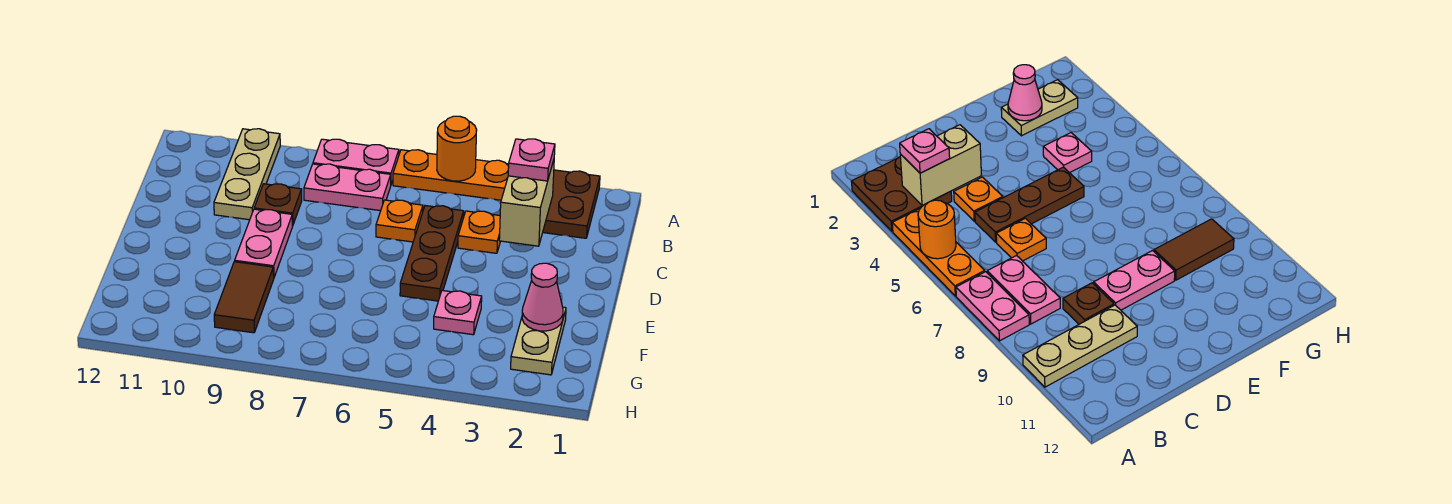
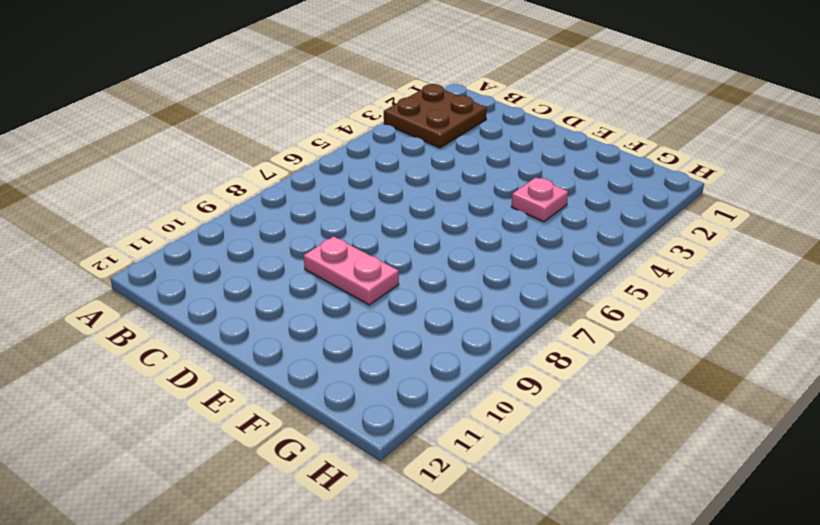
none -> orange plate A4:A6 level 1
none -> pink plate A7:A8 level 1
none -> tan plate A10:C10 level 1

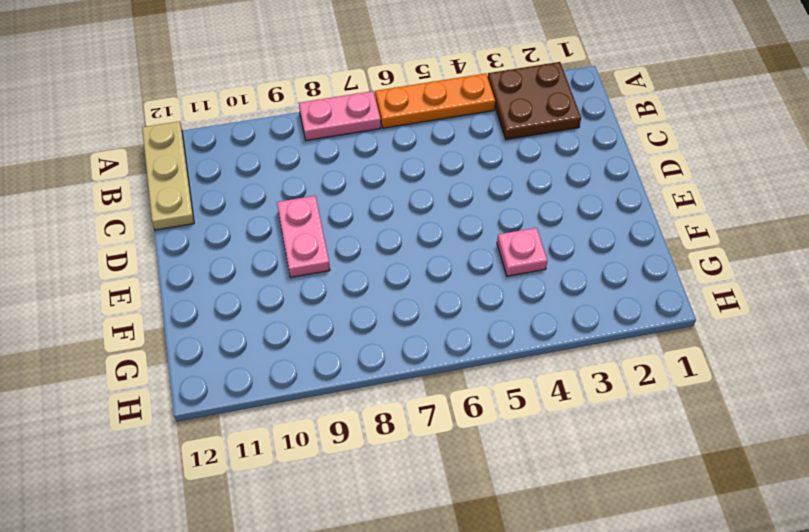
tan plate A12:C12 level 1 -> tan plate A10:C10 level 1
none -> pink plate B7:B8 level 1
none -> orange plate C4 level 1
none -> brown plate C5:E5 level 1

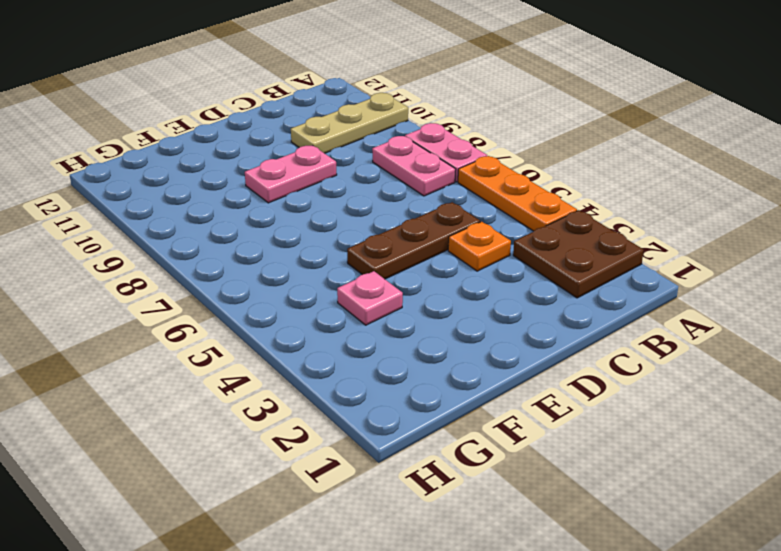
none -> orange plate C6 level 1
none -> brown plate C9 level 1
none -> tan plate F2:G2 level 1

